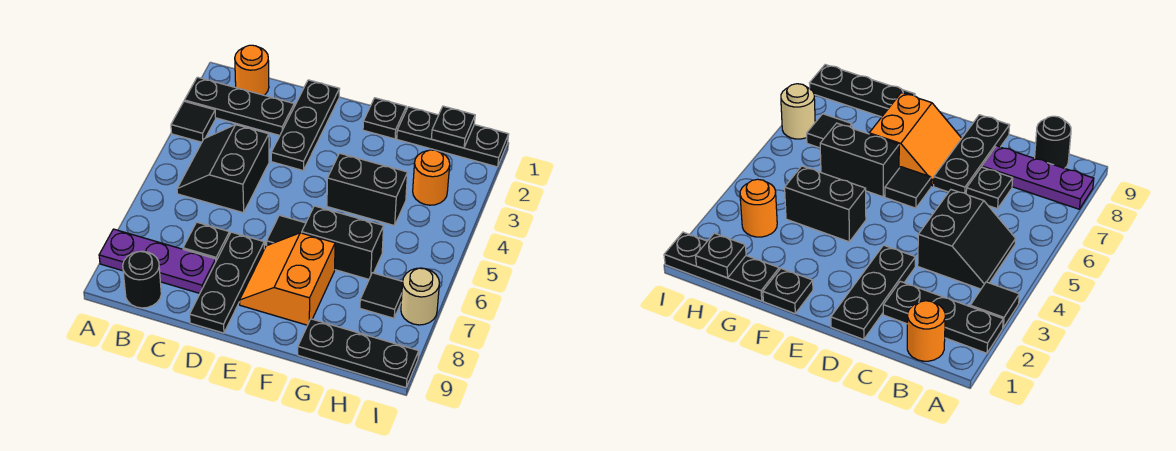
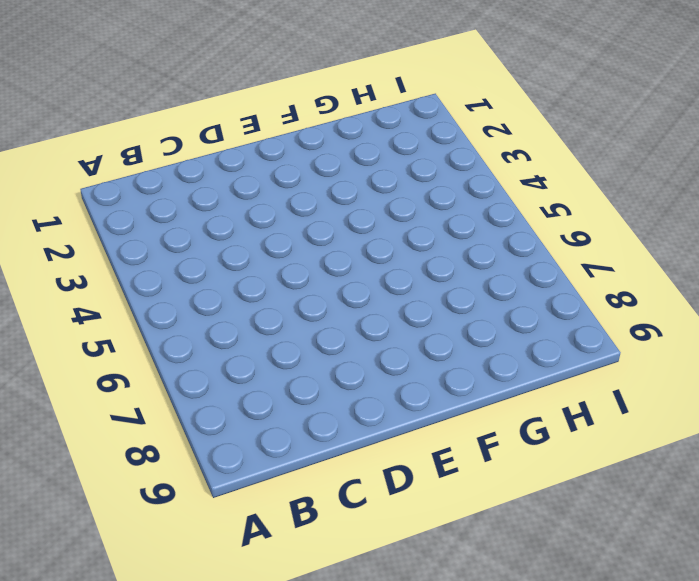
none -> black plate A2:C2 level 1
none -> black tile A3 level 1
none -> purple plate A8:C8 level 1

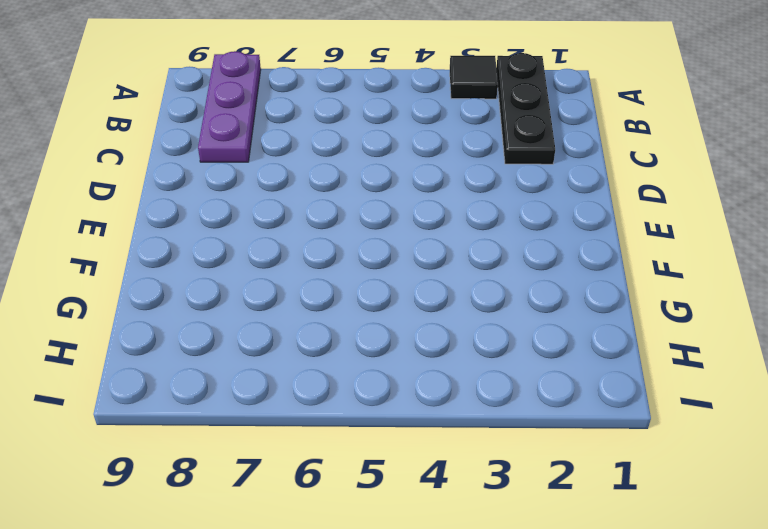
none -> orange round brick B1 level 1
none -> black slope B4:C5 level 1 top C
none -> black round brick B9 level 1

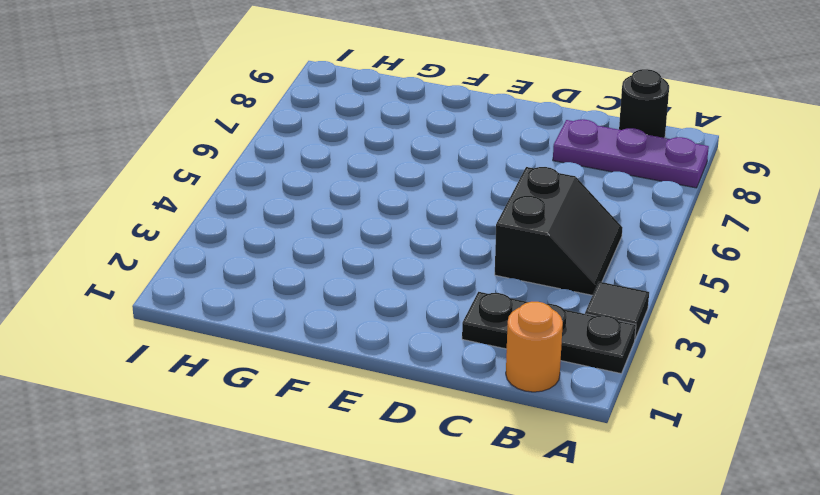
none -> black plate C7 level 1
none -> black plate D1:D3 level 1
none -> black plate D7:D9 level 1

